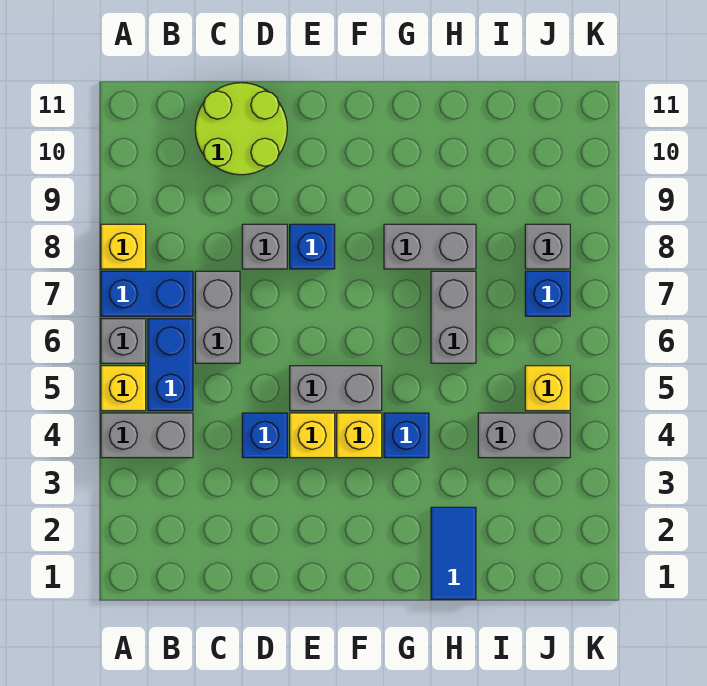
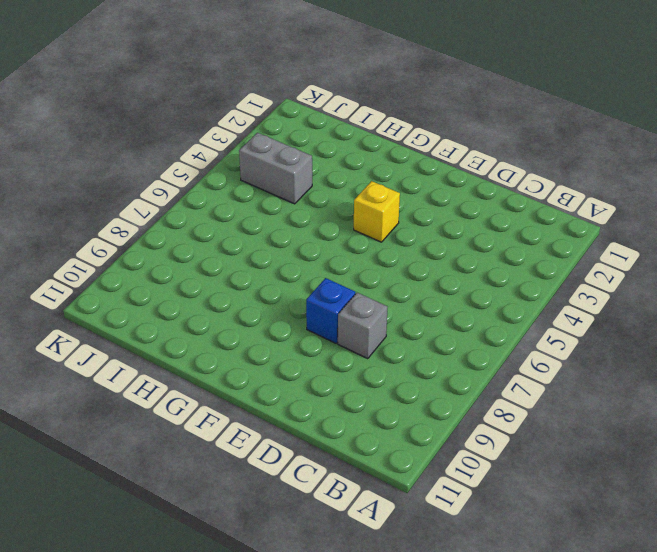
none -> grey brick A4:B4 level 1
none -> yellow brick A5 level 1
none -> grey brick A6 level 1

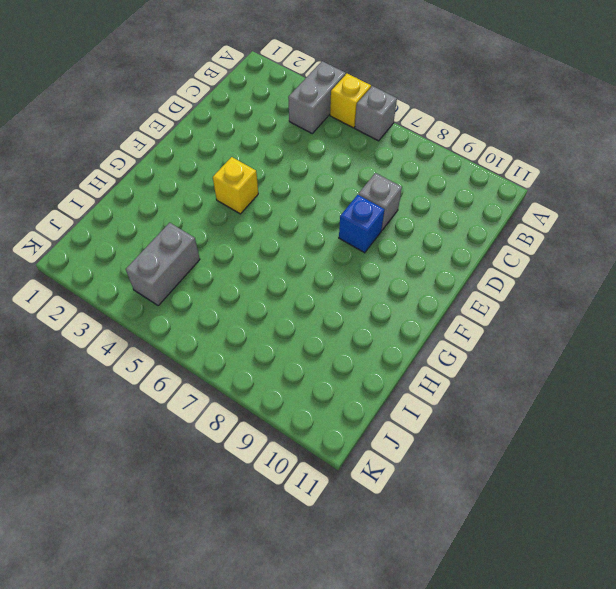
none -> blue brick A7:B7 level 1
none -> yellow brick A8 level 1
none -> blue brick B5:B6 level 1

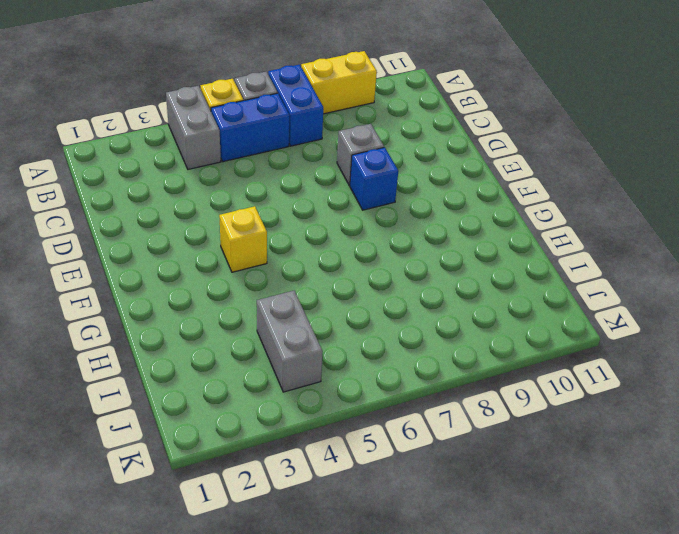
yellow brick A8:A9 level 1 -> yellow brick A8 level 1
none -> grey brick C6:C7 level 1
none -> lime round brick C10:D11 level 1
none -> blue brick D4 level 1

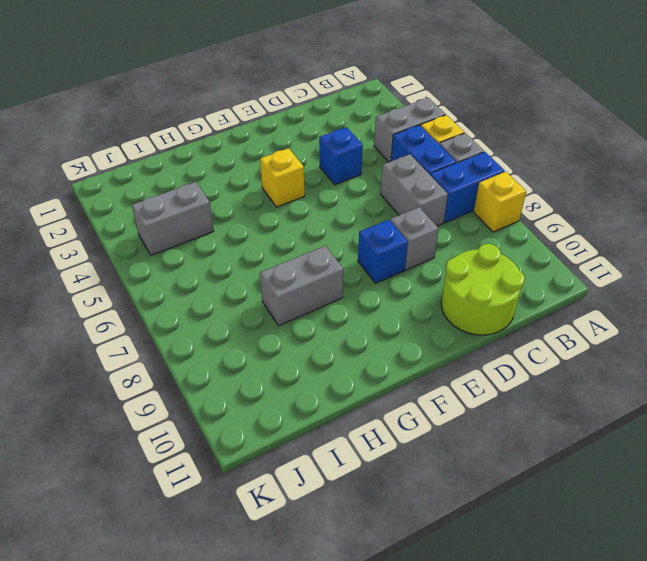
none -> yellow brick E4 level 1
none -> grey brick E5:F5 level 1
none -> blue brick G4 level 1

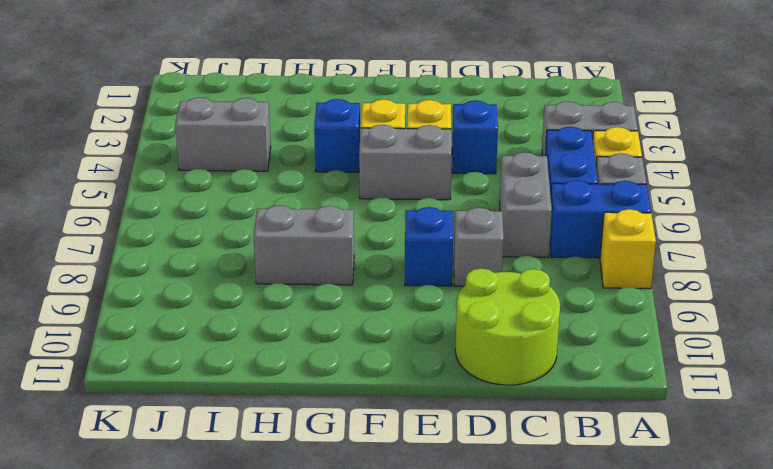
none -> blue tile H1:H2 level 1
none -> grey brick H6:H7 level 1
none -> yellow brick J5 level 1

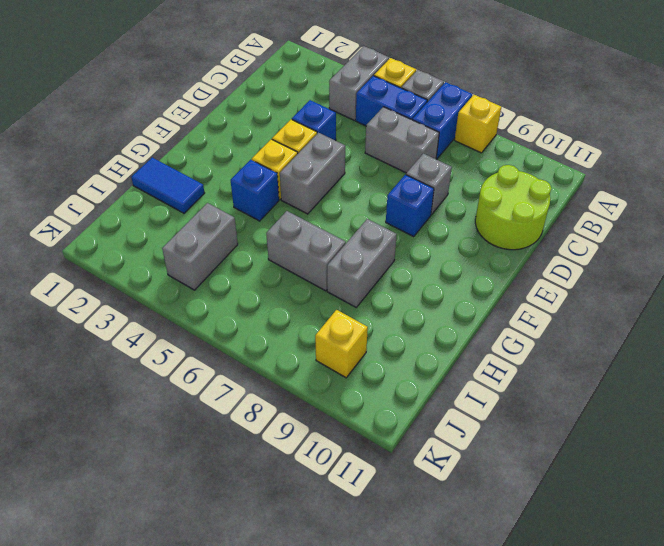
yellow brick J9 level 1 -> yellow brick J5 level 1
none -> blue brick J7 level 1
none -> grey brick J8 level 1

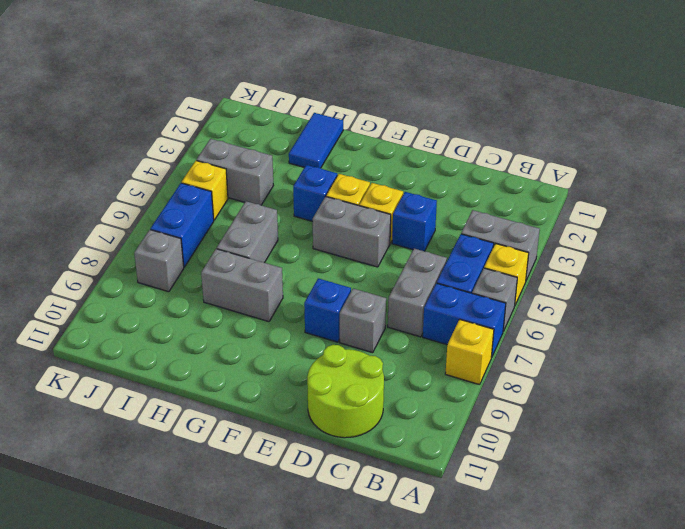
blue brick J6:J7 level 1 -> blue brick J7 level 1

